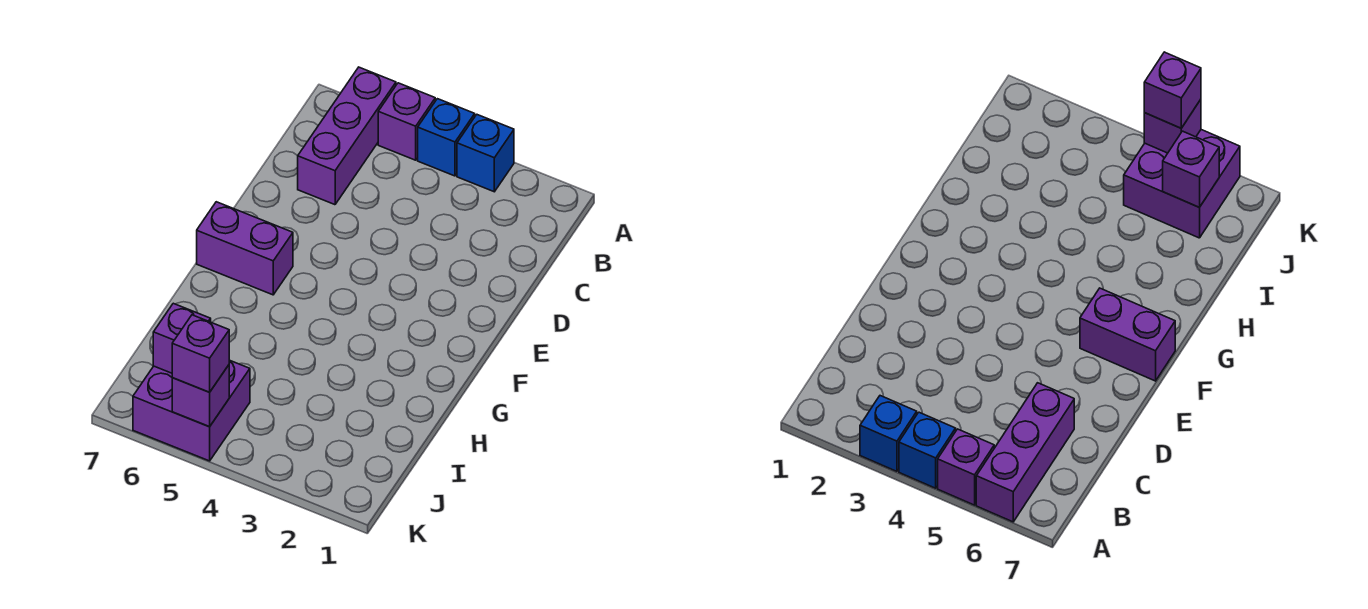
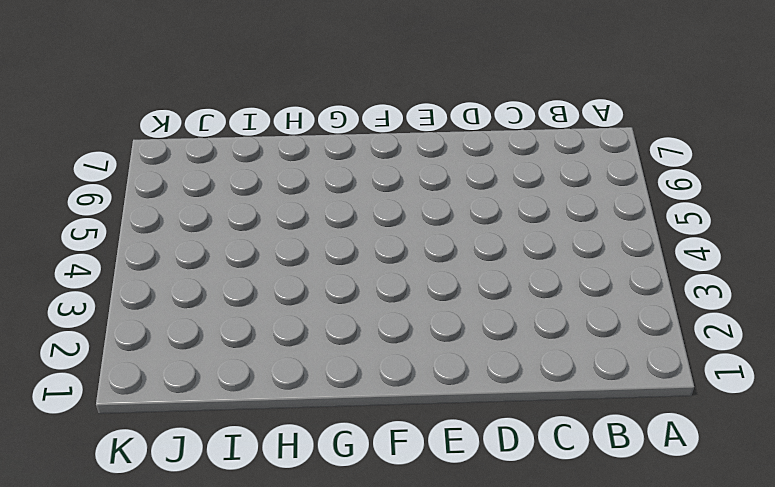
none -> blue brick A3 level 1
none -> blue brick A4 level 1

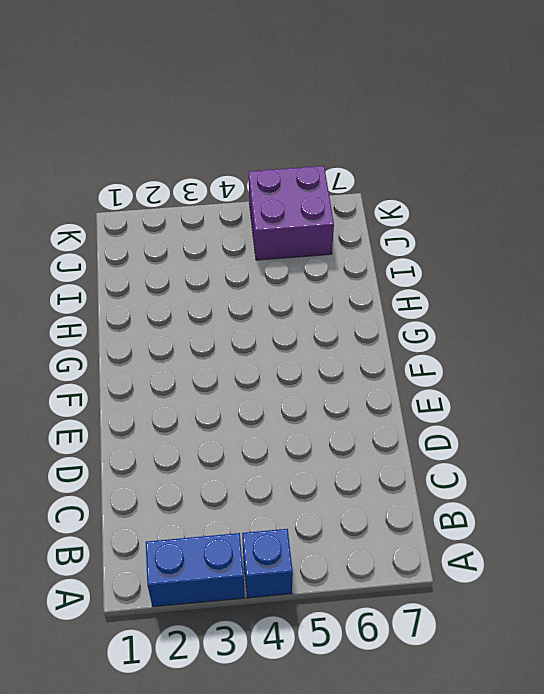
blue brick A2:A3 level 1 -> blue brick A3 level 1
none -> purple brick A5 level 1
none -> purple brick A6:C6 level 1

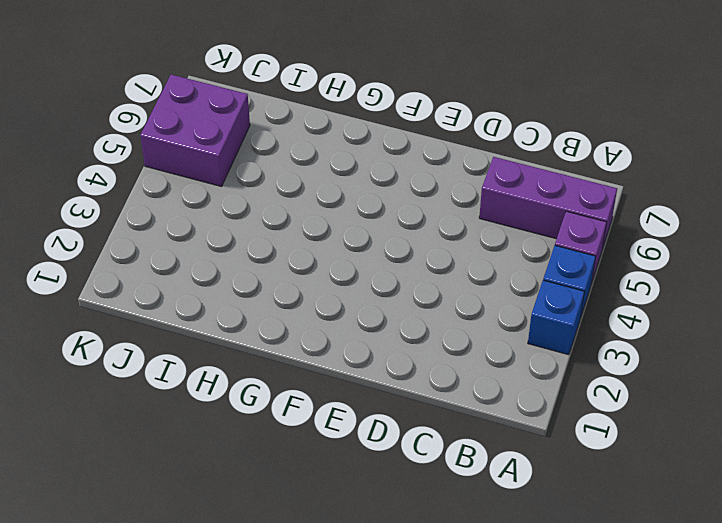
none -> purple brick F6:F7 level 1
none -> purple brick J6 level 2

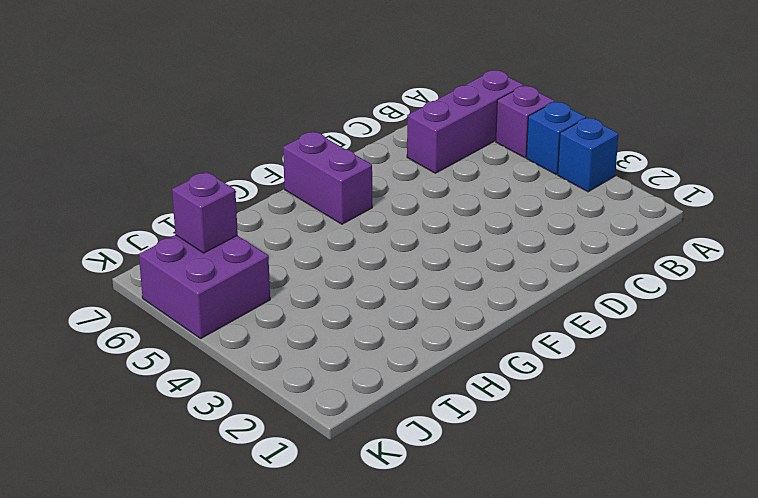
none -> purple brick K5 level 2
none -> purple brick K5 level 3

